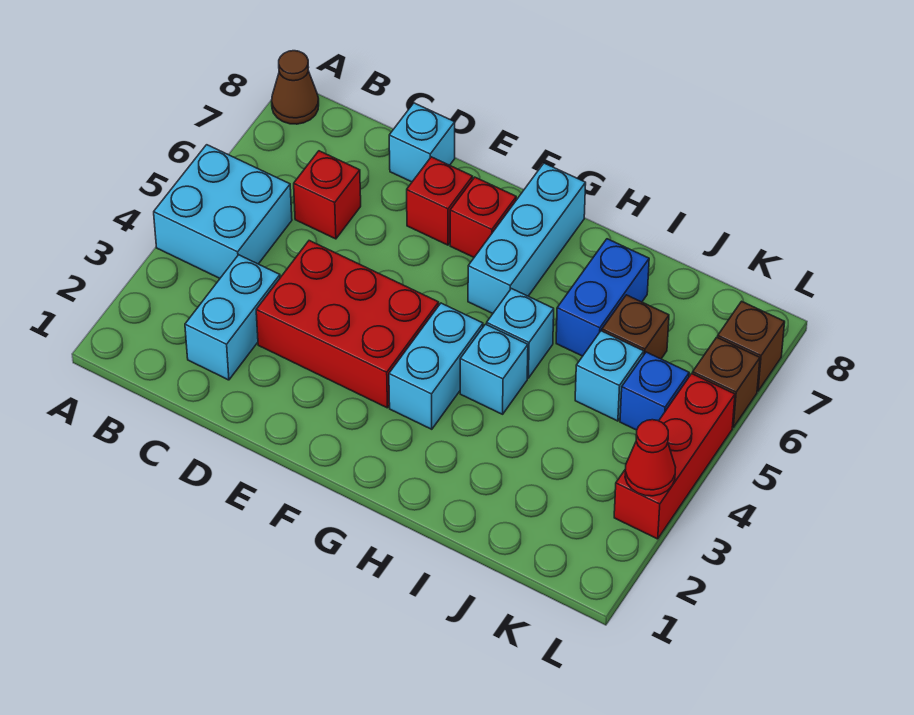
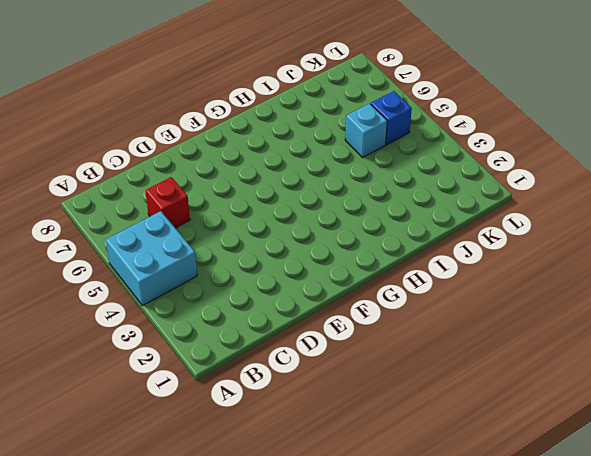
none -> brown cone A8 level 1
none -> cyan brick C2:C3 level 1
none -> red brick D3:F4 level 1

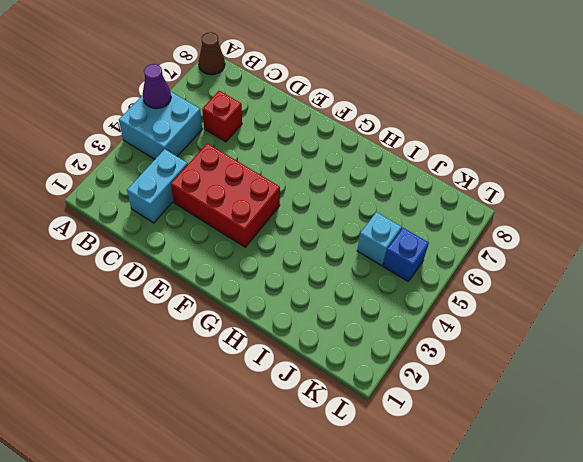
purple cone A5 level 2 -> none
none -> cyan brick D8 level 1
none -> red brick E7 level 1
none -> red brick F7 level 1

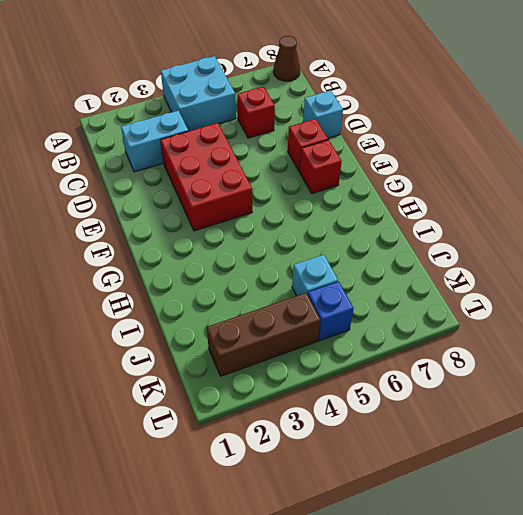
brown brick K2:K4 level 1 -> none
none -> cyan brick G3:G4 level 1
none -> cyan brick G6:G8 level 1
none -> cyan brick H4 level 1

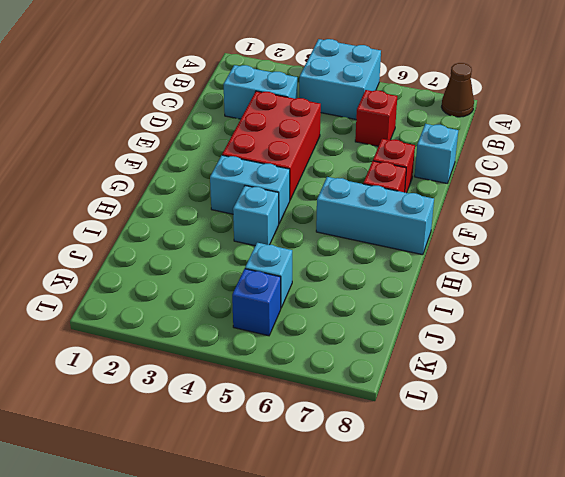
none -> cyan brick H5 level 1
none -> blue brick I6:I7 level 1
none -> brown brick J6 level 1

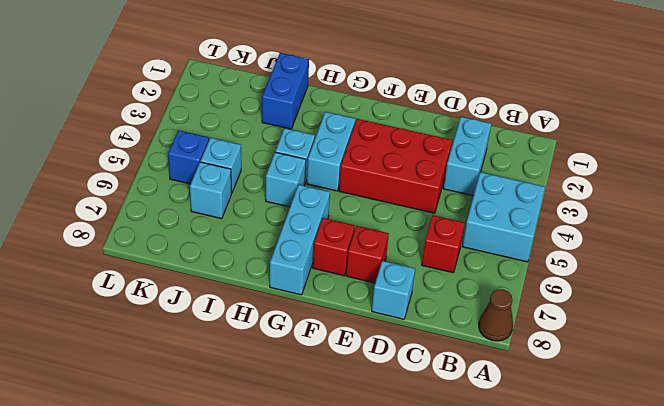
blue brick I1:I2 level 1 -> blue brick I6:I7 level 1
cyan brick J6 level 1 -> brown brick J6 level 1
none -> red brick L3:L5 level 1
none -> brown brick L6 level 1
none -> brown brick L7 level 1

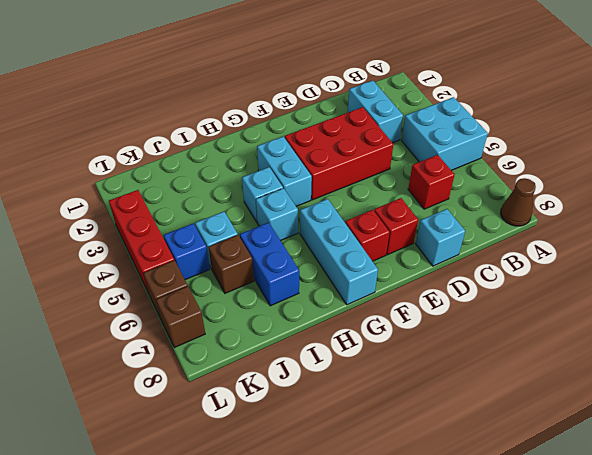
none -> red cone L3 level 2

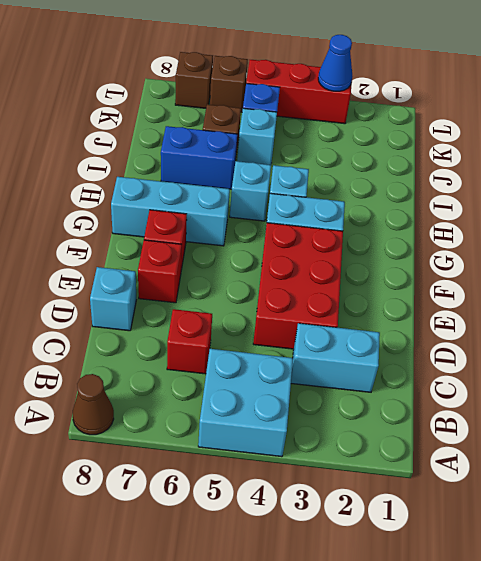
blue cone L3 level 2 -> red cone L3 level 2

